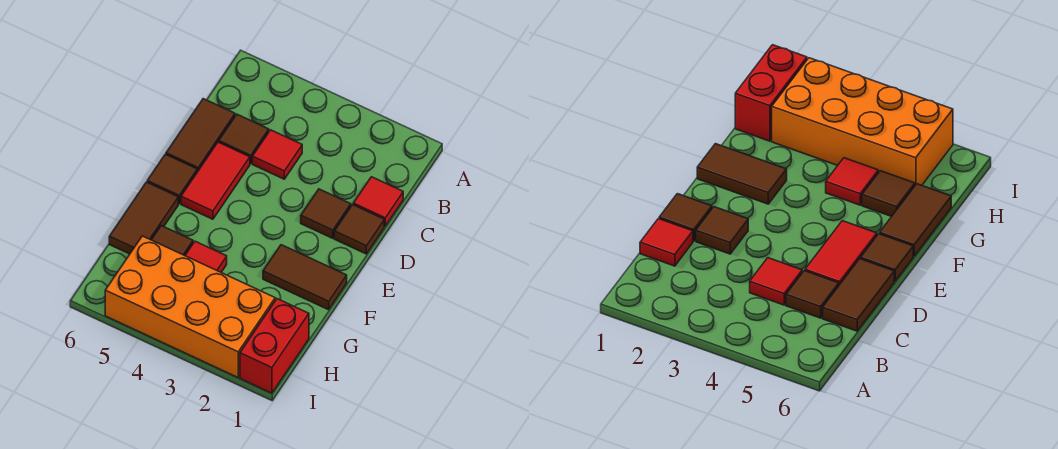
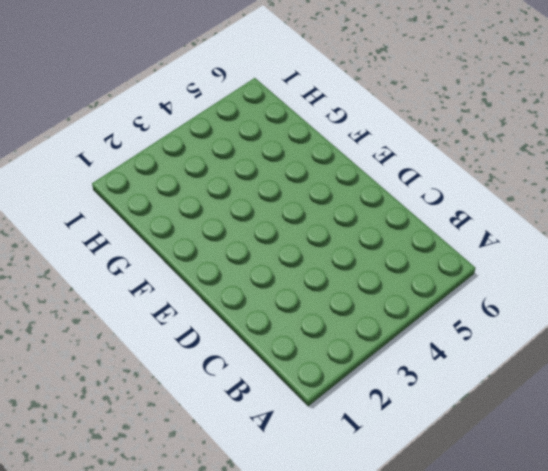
none -> red tile C1 level 1
none -> red tile C4 level 1
none -> brown tile C5 level 1

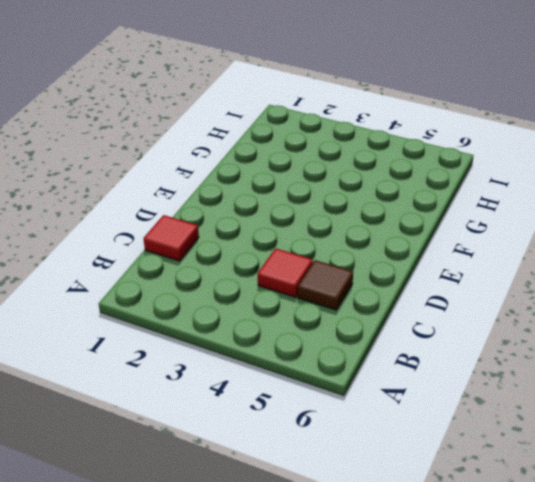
none -> brown tile C6:D6 level 1
none -> brown tile D1 level 1
none -> brown tile D2 level 1

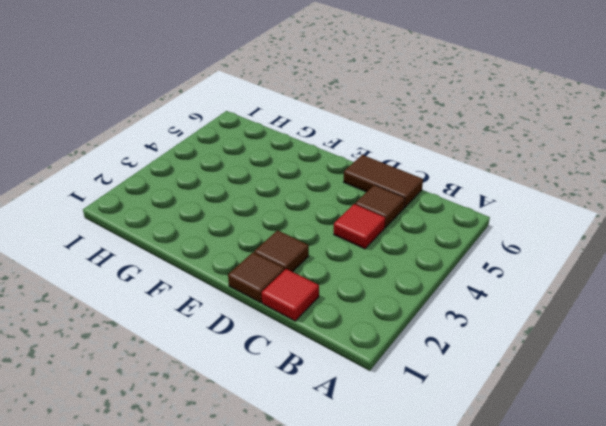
none -> red tile D5:E5 level 1
none -> brown tile E6 level 1
none -> brown tile F1:F2 level 1

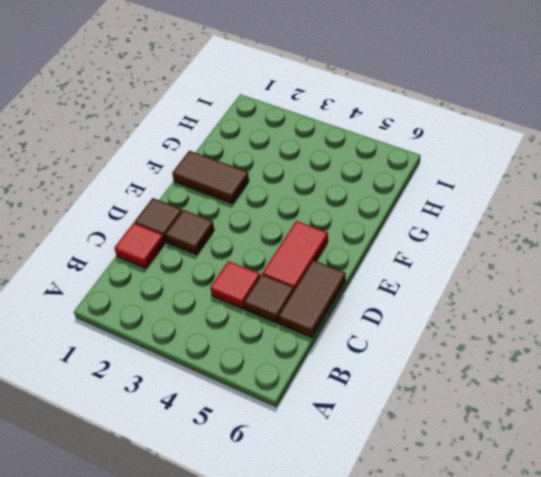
none -> brown tile E6 level 1
none -> brown tile F6:G6 level 1
none -> red tile G4 level 1

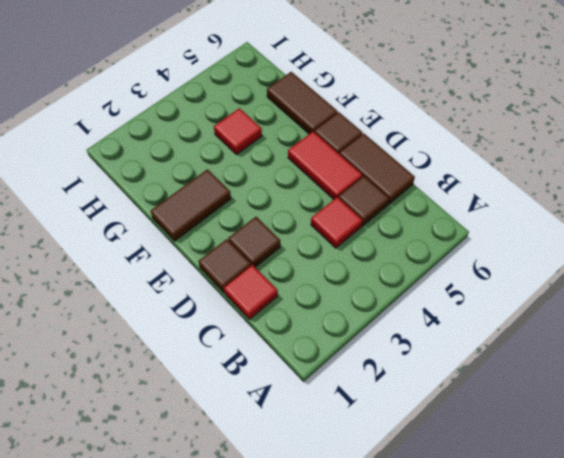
none -> brown tile G5 level 1
none -> red brick H1:I1 level 1
none -> orange brick H2:I5 level 1

